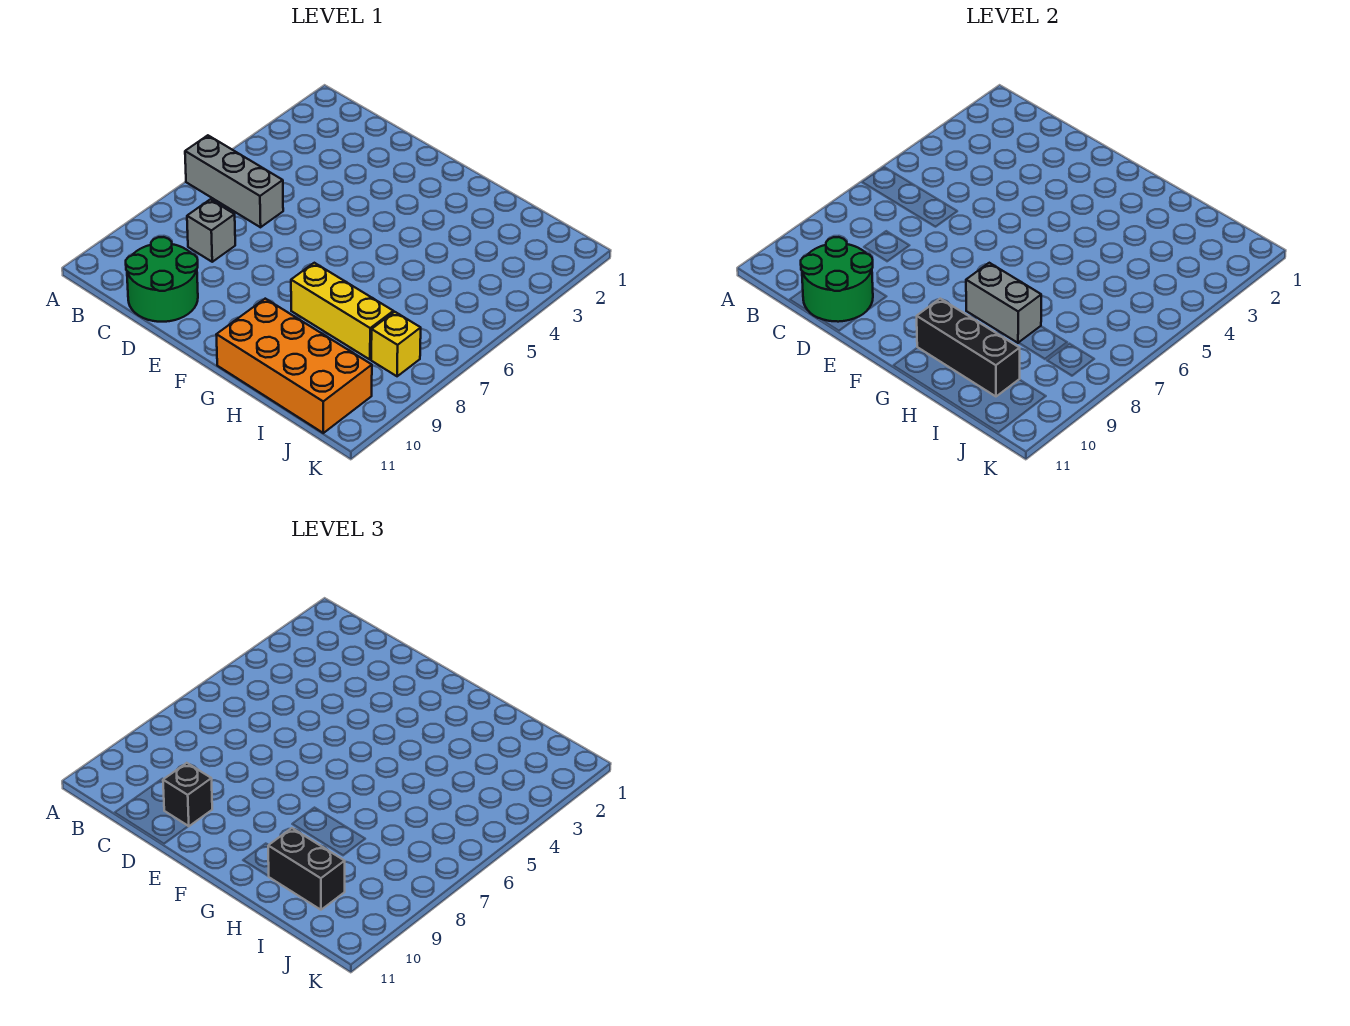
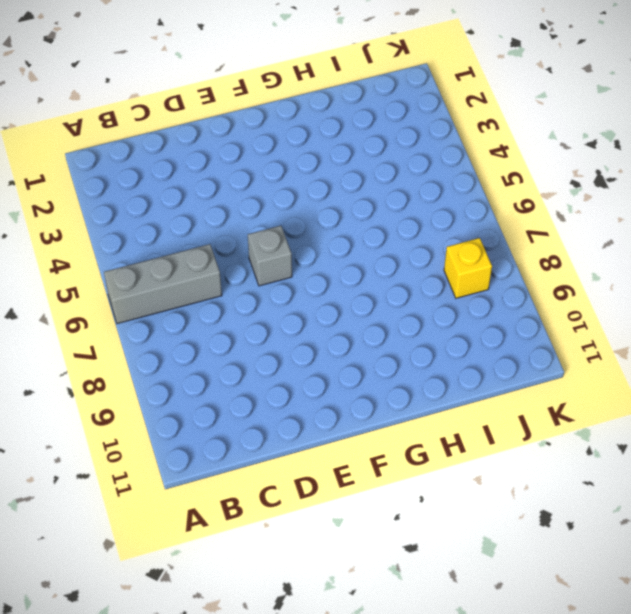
grey brick E6 level 1 -> grey brick C8 level 1
none -> green round brick C10:D11 level 1
none -> yellow brick G8:I8 level 1

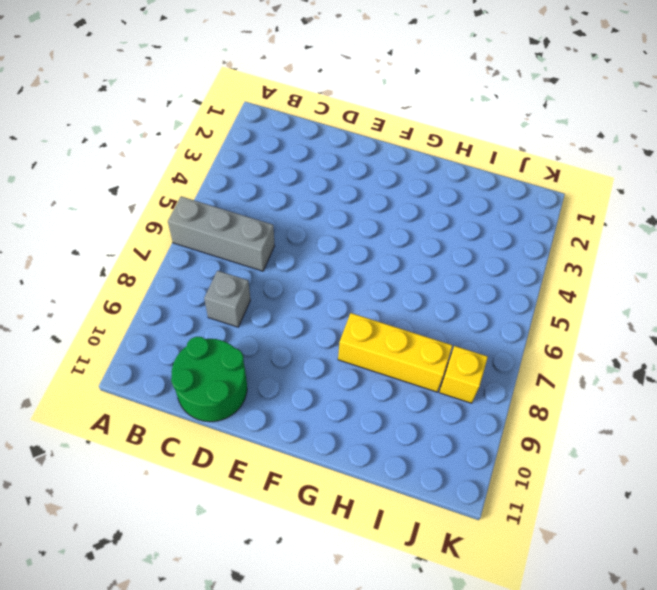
none -> orange brick G10:J11 level 1
none -> green round brick C10:D11 level 2

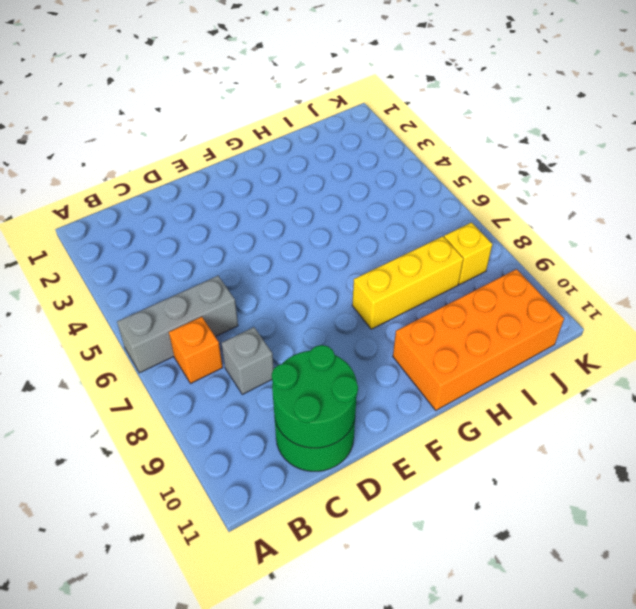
orange brick B7 level 1 -> none
none -> grey brick G8:H8 level 2
none -> black brick G10:I10 level 2

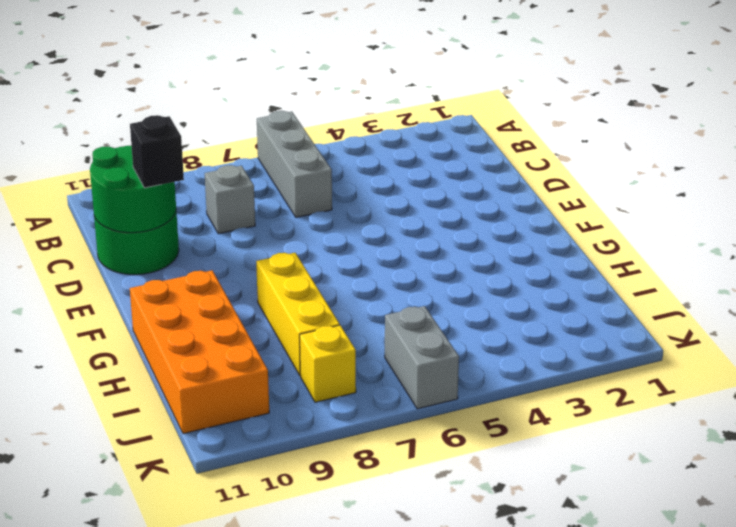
grey brick J6:K6 level 1 -> grey brick G8:H8 level 2
none -> black brick G10:I10 level 2
none -> black brick H10:I10 level 3

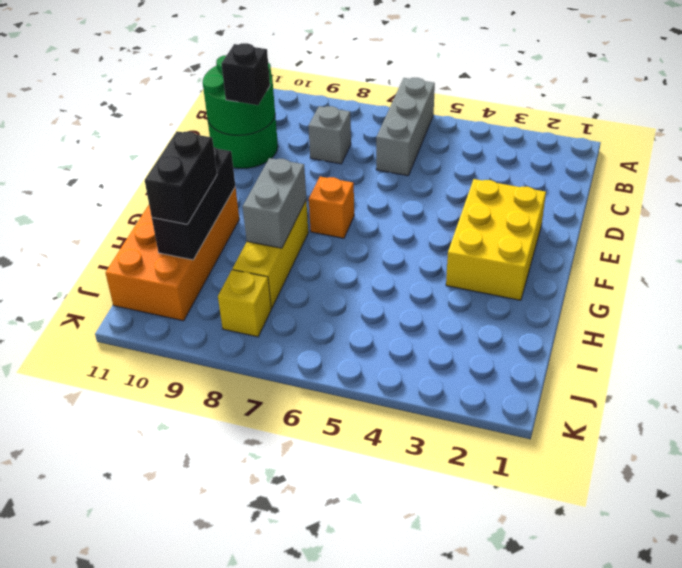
yellow brick E2:G3 level 1 -> none
orange brick F7 level 1 -> none

